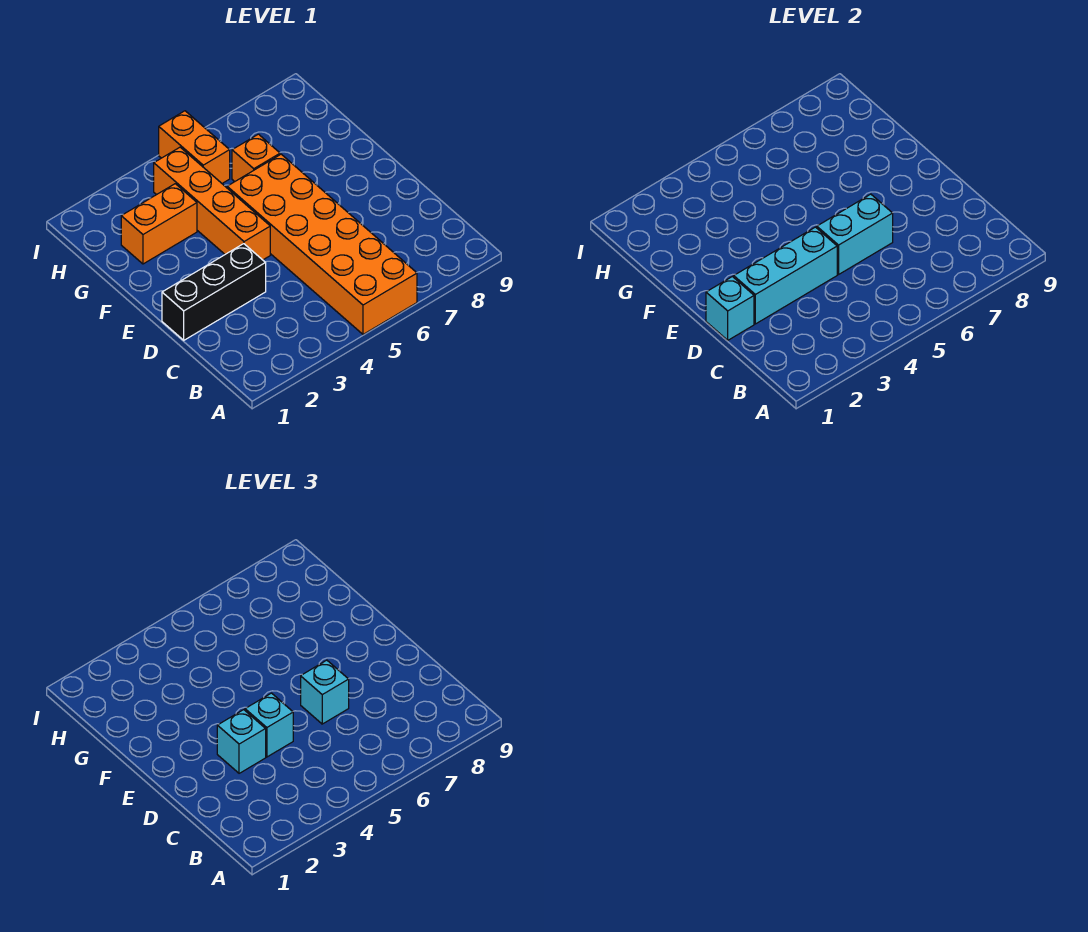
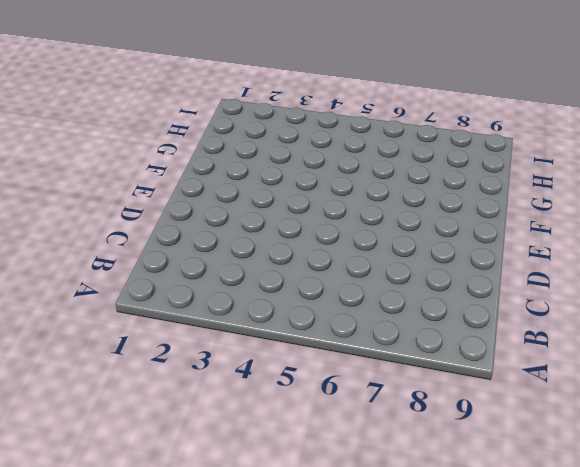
none -> orange brick A5:F6 level 1
none -> black brick D1:D3 level 1
none -> orange brick E4:H4 level 1

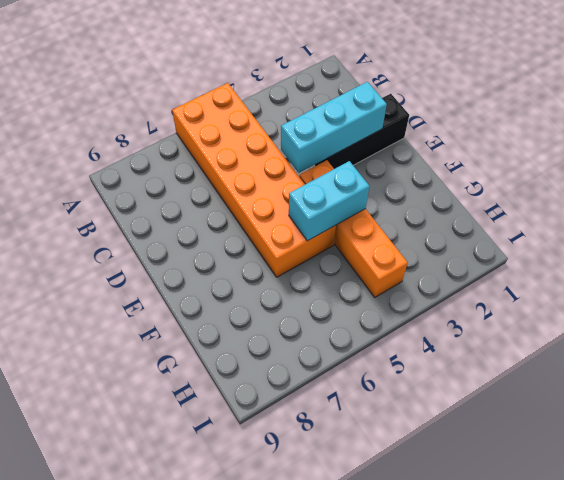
cyan brick F4:F5 level 2 -> cyan brick D5:D6 level 2
none -> orange brick G2:G3 level 1
none -> orange brick G6 level 1
none -> orange brick H5:I5 level 1

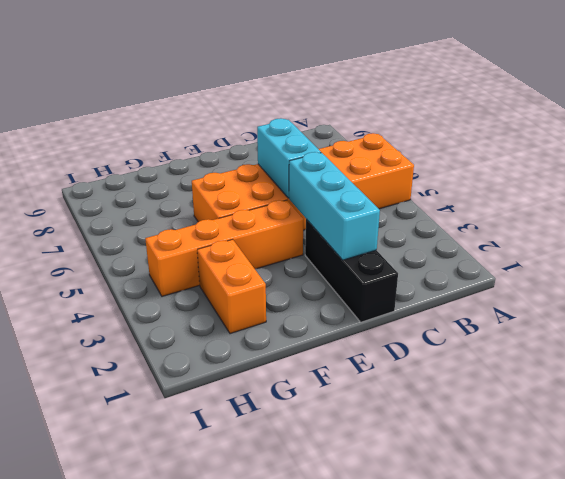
none -> orange brick G6 level 1
none -> orange brick H5:I5 level 1
none -> cyan brick D1 level 2

